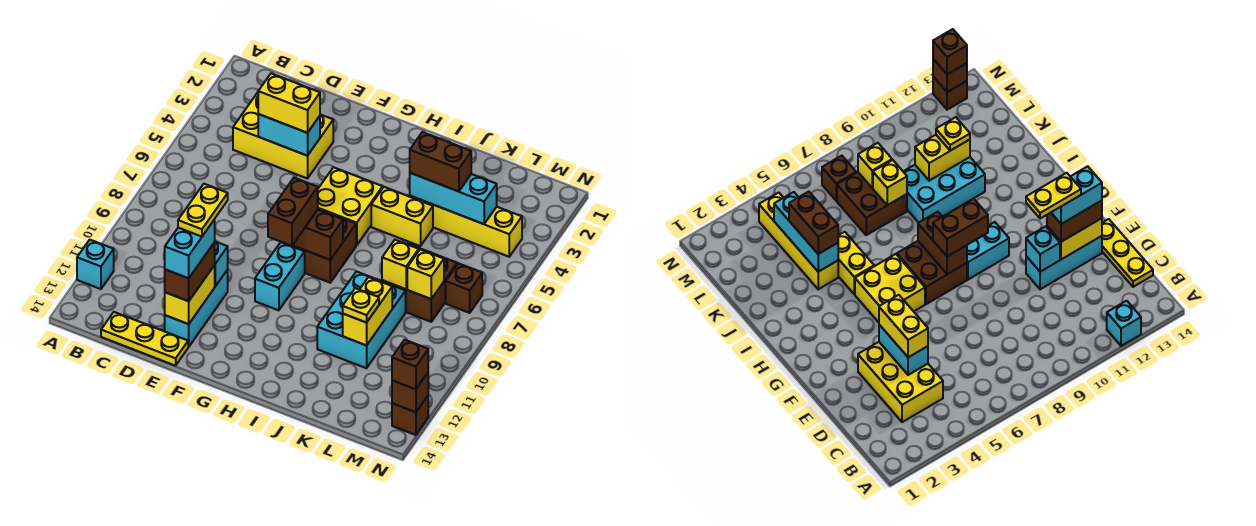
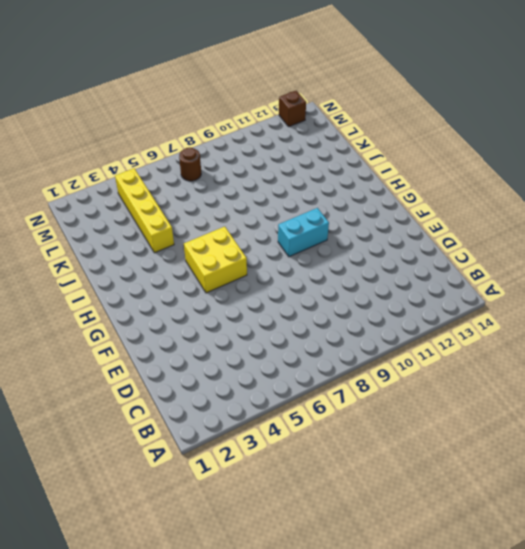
brown round brick M7 level 1 -> brown brick M7 level 1
none -> cyan brick A12 level 1
none -> yellow brick C3:E4 level 1
none -> yellow plate C14:E14 level 1
none -> cyan brick E11:E13 level 1

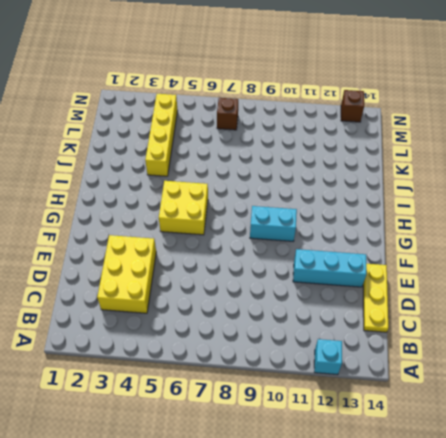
none -> brown brick G7:H8 level 1
none -> yellow brick I5:J5 level 1
none -> cyan brick J9:K11 level 1
none -> brown brick K7:L8 level 1

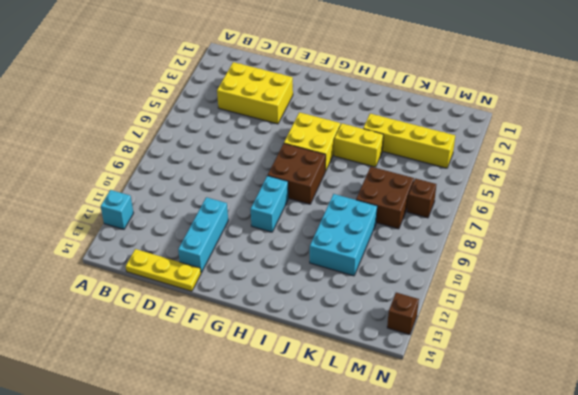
none -> cyan brick D4:E4 level 2
none -> cyan brick E11 level 2
none -> yellow brick E12:E13 level 2
none -> brown brick G8:H8 level 2

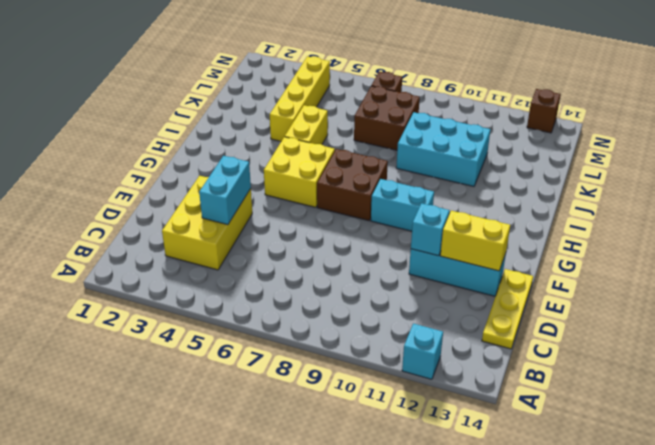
none -> brown brick G8:H8 level 2
none -> cyan brick J4:L4 level 2
none -> yellow brick K8 level 2
none -> yellow brick K10:K11 level 2

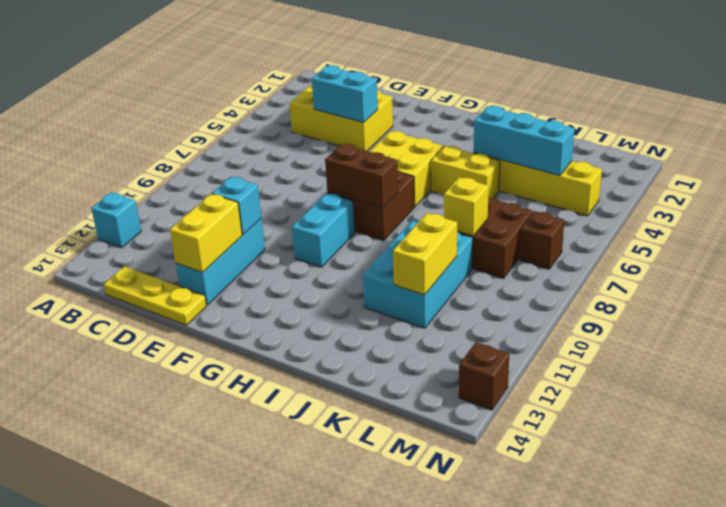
none -> yellow brick L8 level 2
none -> brown brick N13 level 2
none -> yellow brick D4:E4 level 3
none -> brown brick E12:E13 level 3

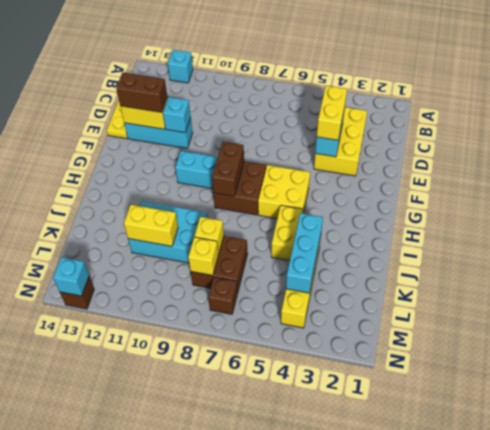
cyan brick N13 level 2 -> brown brick N13 level 2
none -> brown brick G8:G9 level 3
none -> brown brick J4:K4 level 3
none -> yellow plate K11 level 3
none -> brown brick N13 level 3

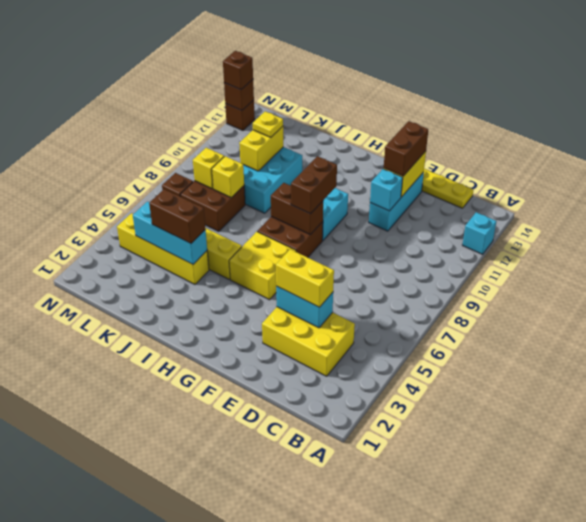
none -> cyan brick E12:E13 level 4
none -> yellow plate E11:E12 level 5

